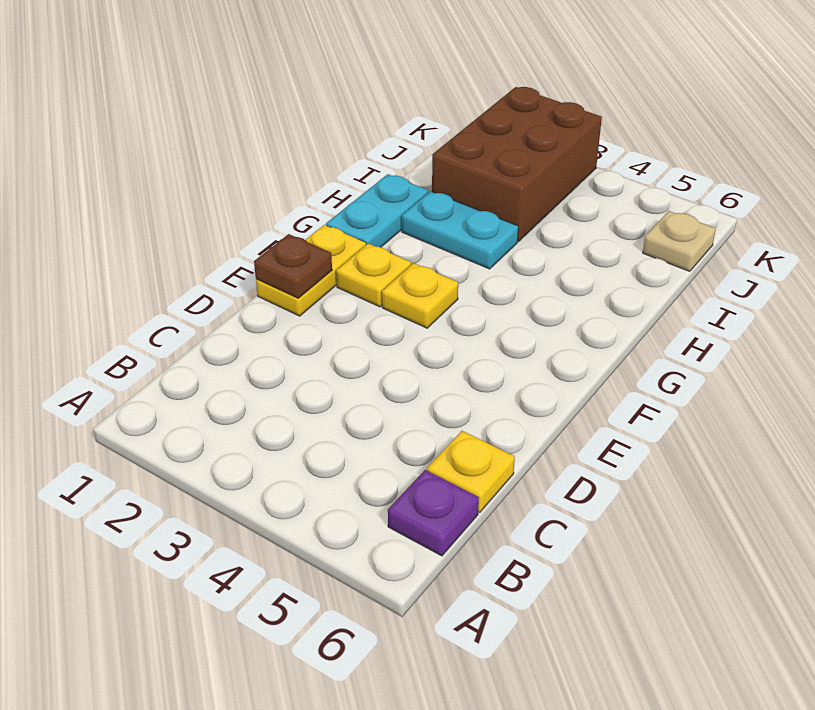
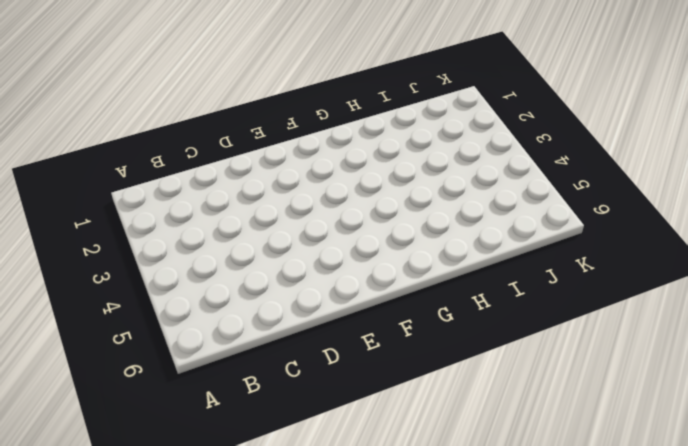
none -> purple plate B6 level 1
none -> yellow plate C6 level 1

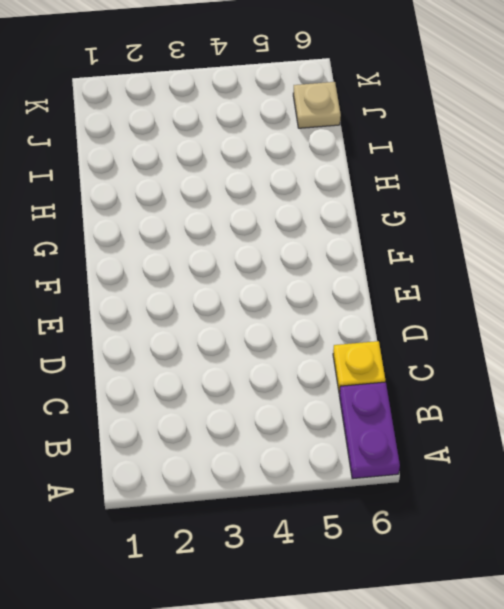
purple plate A6:B6 level 1 -> purple plate B6 level 1
none -> yellow plate E1:F1 level 1
none -> yellow plate F2 level 1

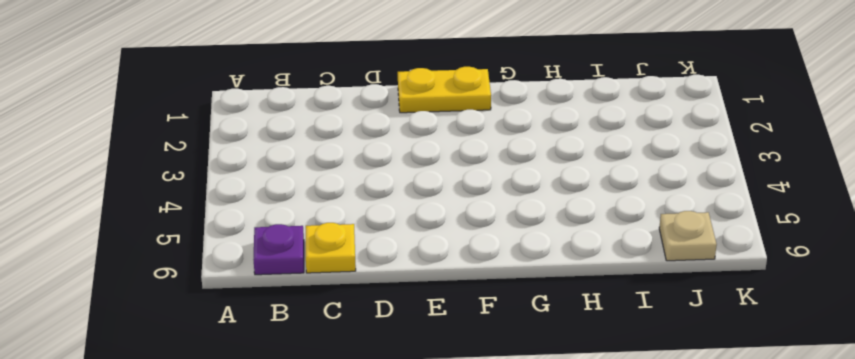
none -> yellow plate F2 level 1
none -> yellow plate F3 level 1

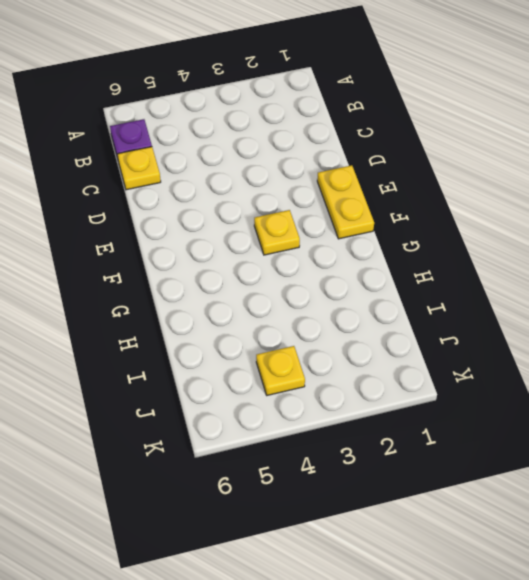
yellow plate J4 level 1 -> yellow plate F2 level 1
none -> cyan plate G1:H1 level 1
none -> cyan plate H2:H3 level 1

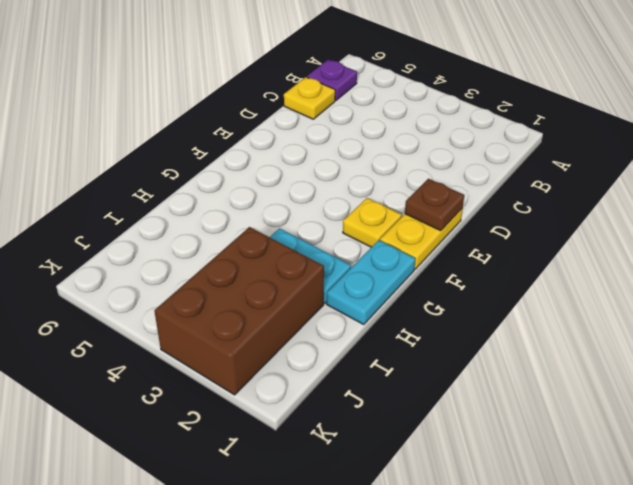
none -> yellow plate F3 level 1
none -> tan plate J6 level 1

